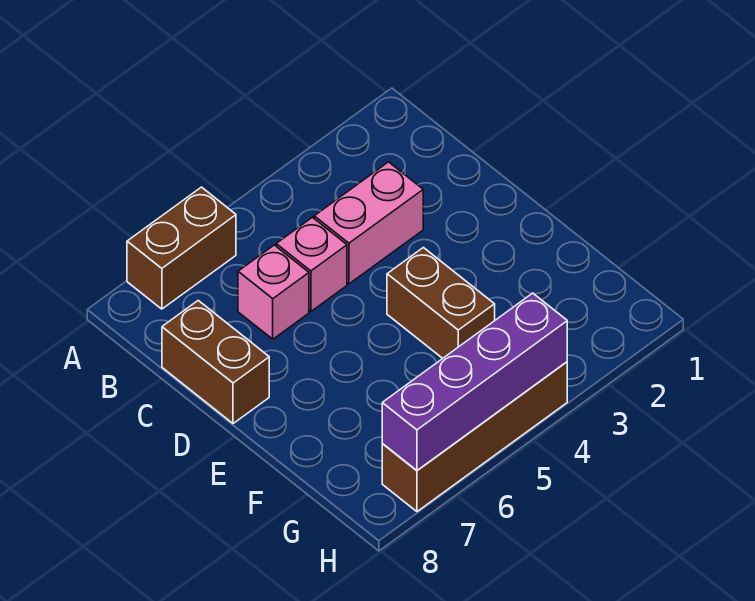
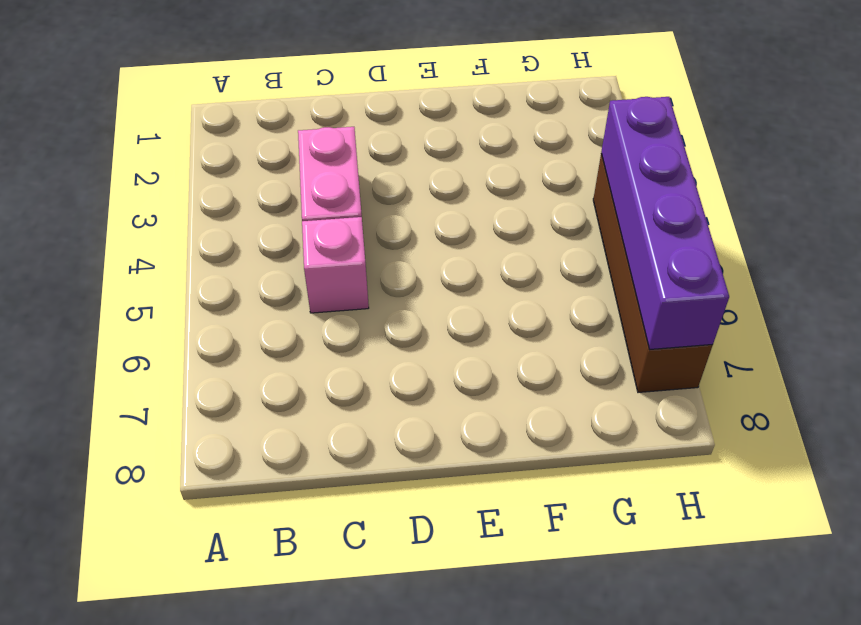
none -> brown brick A6:A7 level 1
none -> pink brick C6 level 1

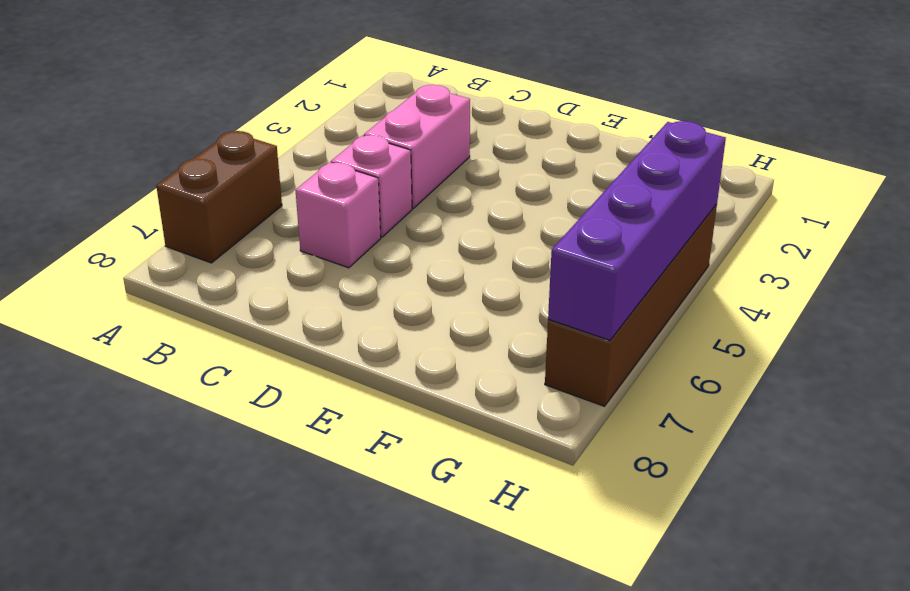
none -> brown brick C8:D8 level 1
none -> brown brick E4:F4 level 1

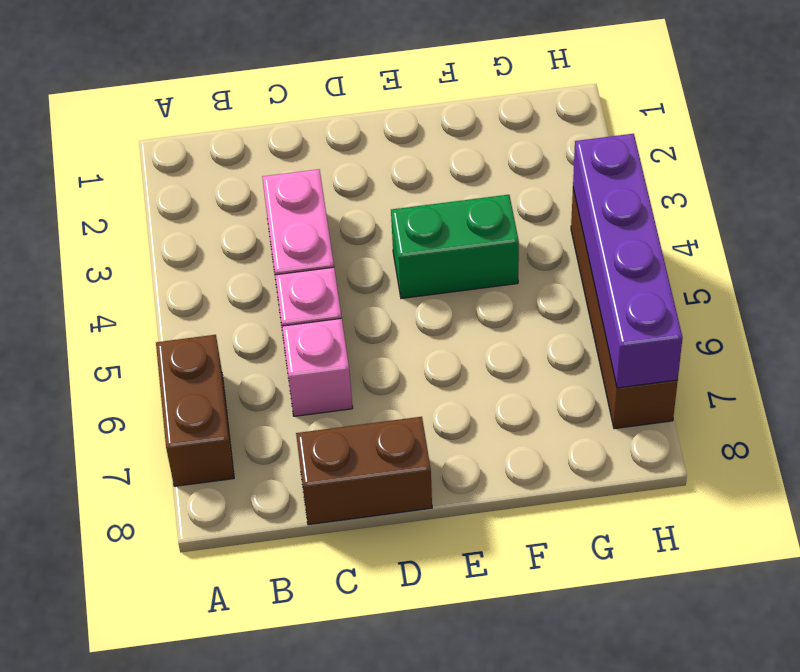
green brick E4:F4 level 1 -> brown brick E4:F4 level 1

